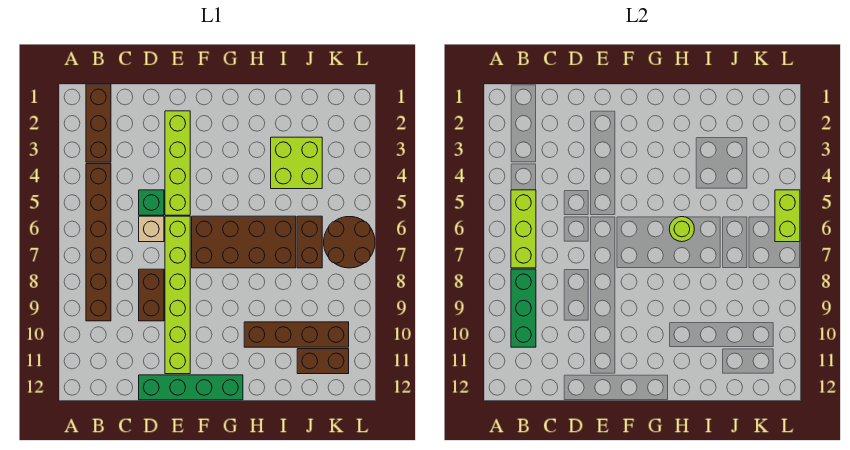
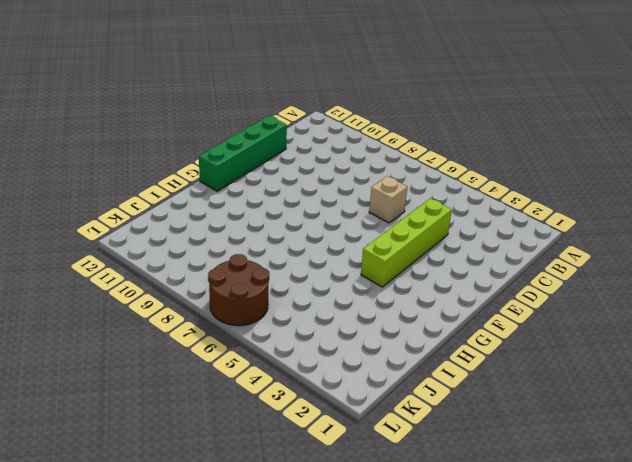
lime brick D4:G4 level 1 -> lime brick E2:E5 level 1
none -> brown brick B1:B3 level 1
none -> brown brick B4:B9 level 1
none -> green brick D5 level 1

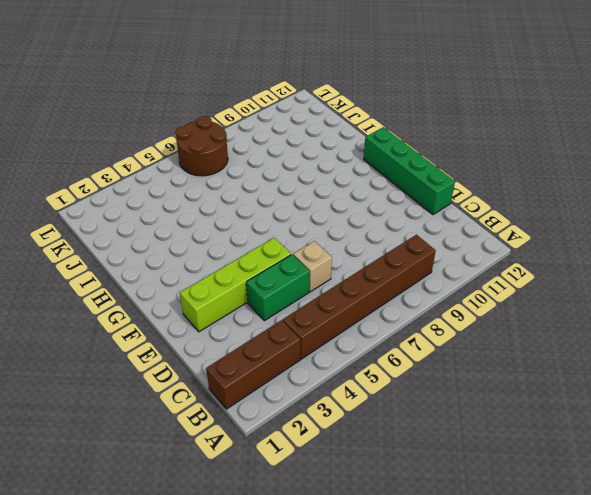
green brick D4:D5 level 1 -> green brick D5 level 1
none -> brown brick D8:D9 level 1
none -> lime brick E6:E11 level 1
none -> brown brick F6:I7 level 1

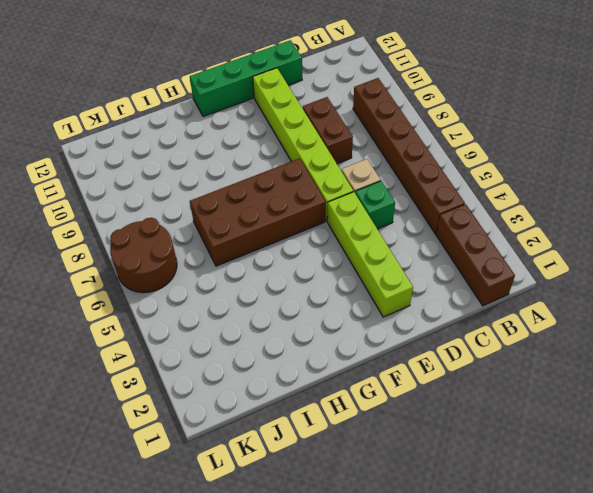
none -> brown brick H10:K10 level 1
none -> lime brick I3:J4 level 1
none -> brown brick J6:J7 level 1

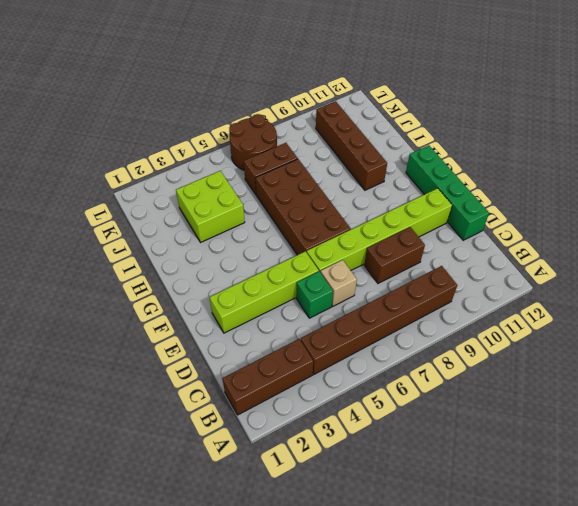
none -> brown brick J11:K11 level 1
none -> lime brick B5:B7 level 2
none -> green brick B8:B10 level 2

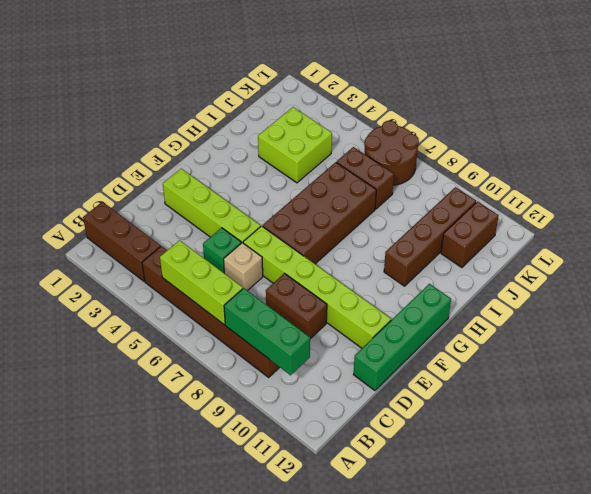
none -> lime round brick H6 level 2
none -> lime brick L5:L6 level 2

